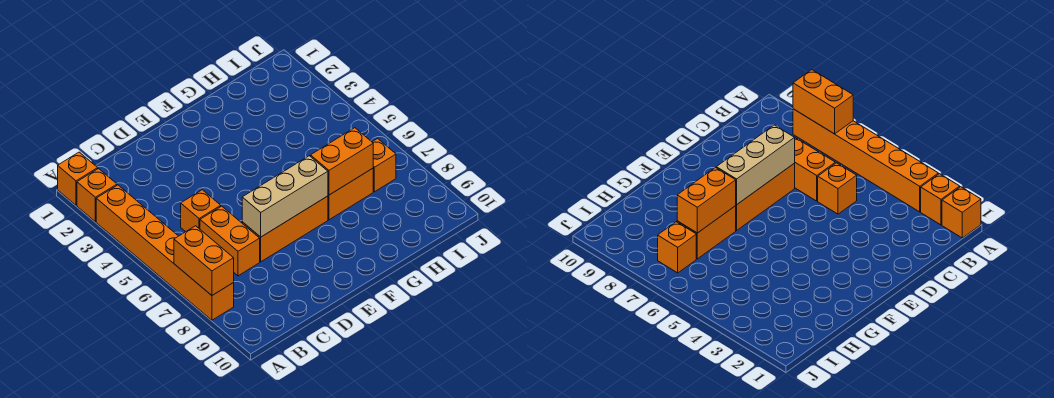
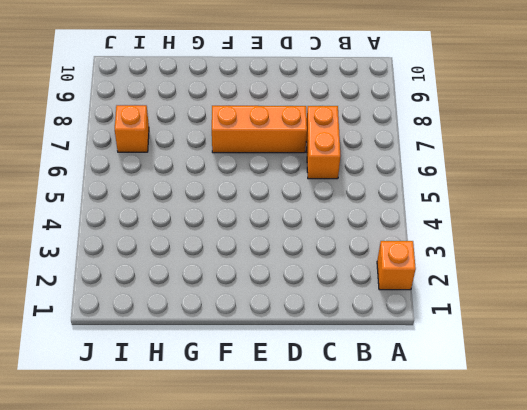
none -> orange brick A1 level 1
none -> orange brick A3:A8 level 1

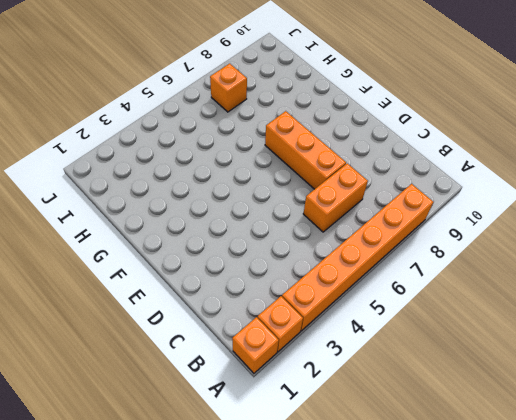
none -> orange brick C5 level 1
none -> orange brick G7:H7 level 1

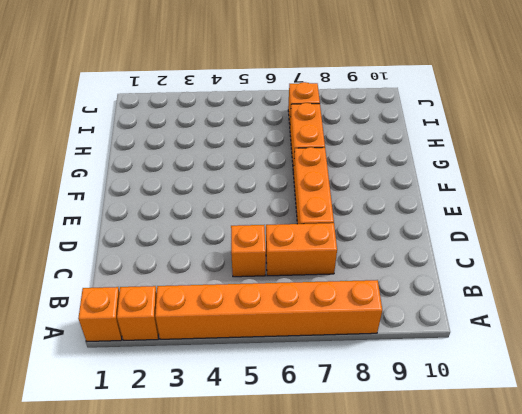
none -> orange brick A7:A8 level 2
none -> tan brick D7:F7 level 2

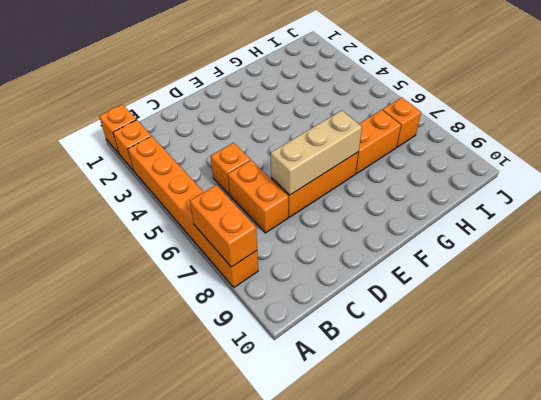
none -> orange brick G7:H7 level 2

